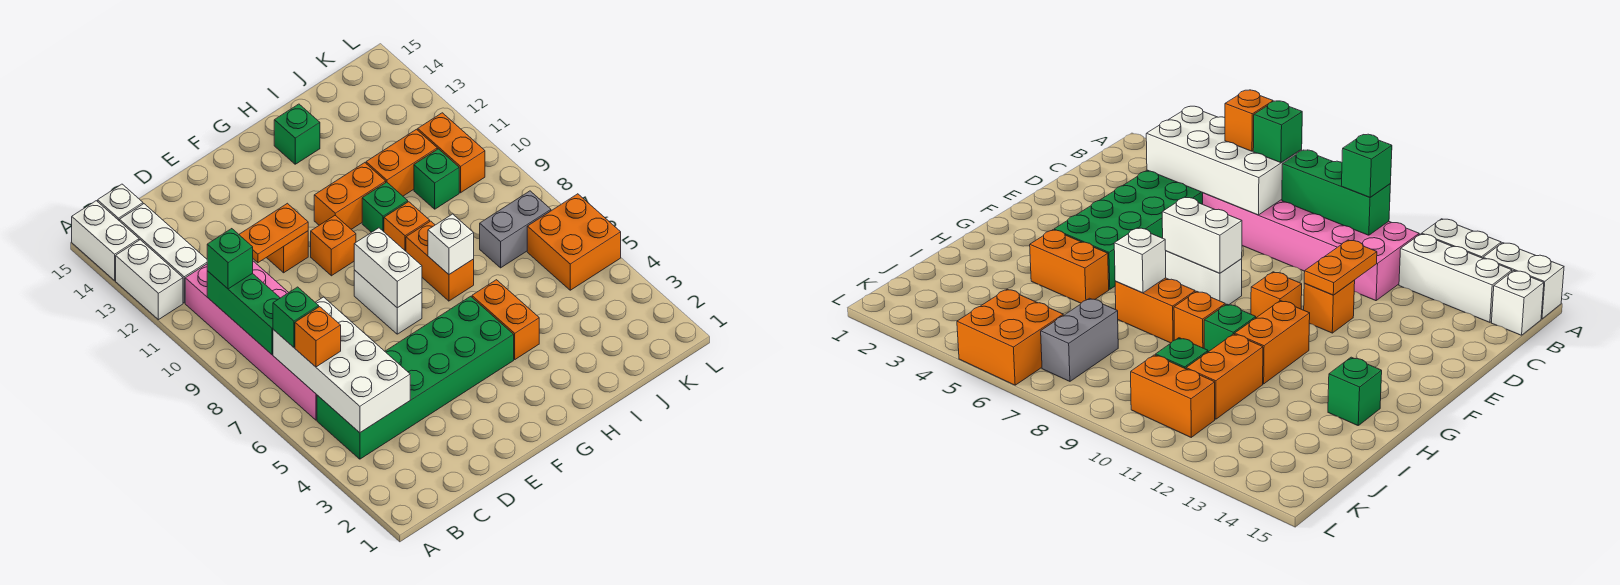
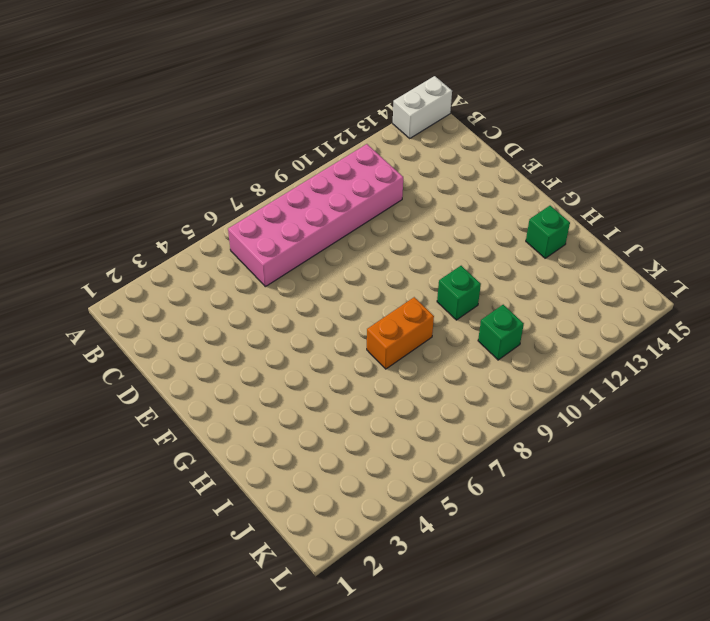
none -> white brick A12:A13 level 1
none -> green brick B4:G5 level 1
none -> white brick B12:B14 level 1

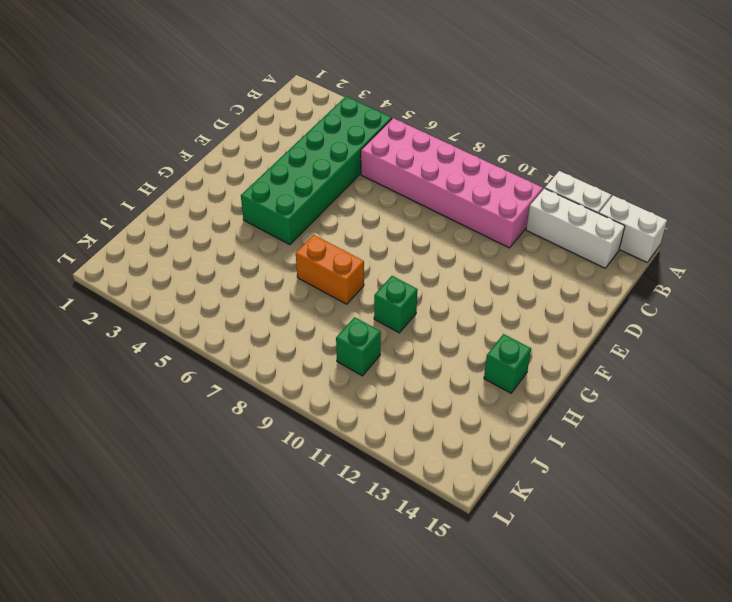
none -> white brick B15 level 1
none -> orange brick E11 level 1
none -> white brick F7:F8 level 1

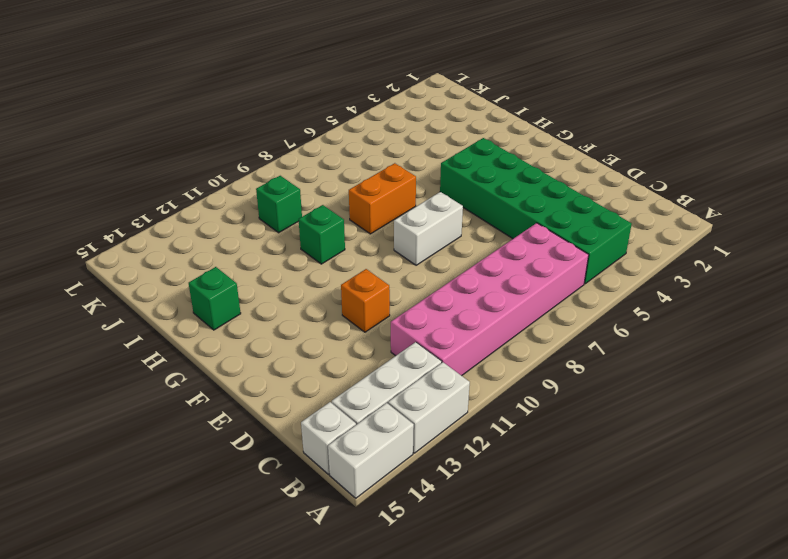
none -> orange brick F10 level 1
none -> orange brick G11:H11 level 1
none -> orange brick H4:H5 level 1

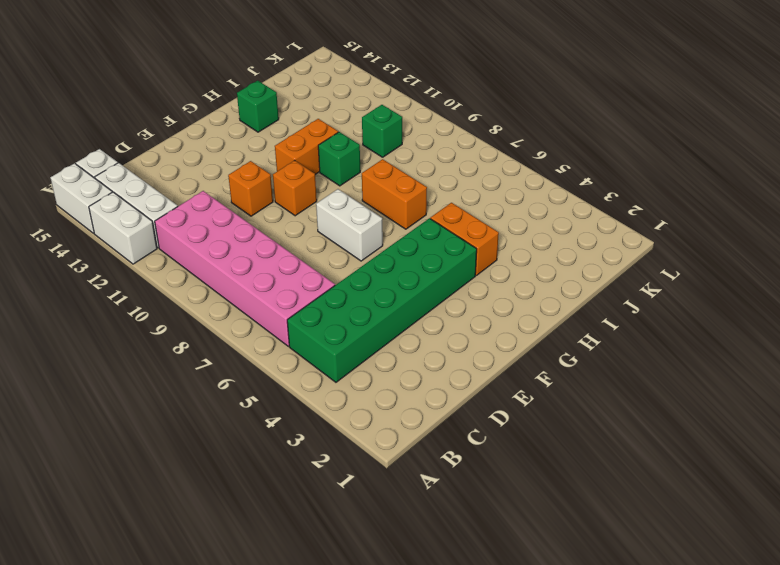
none -> orange brick H9 level 1
none -> orange brick I11:J11 level 1
none -> grey brick J7:K7 level 1

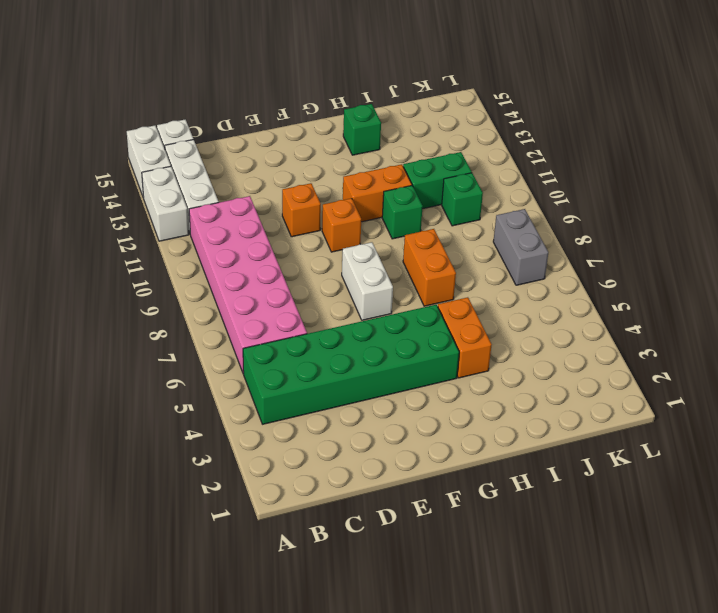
green brick I11:J11 level 1 -> orange brick I11:J11 level 1
grey brick K7:K8 level 1 -> grey brick J7:K7 level 1
none -> orange brick H9 level 1
none -> orange brick K5:L6 level 1
none -> orange brick K10:K11 level 1

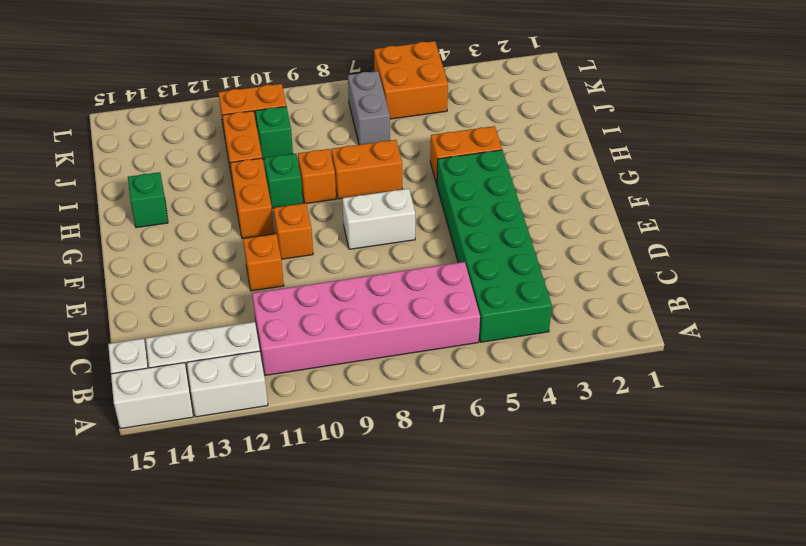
none -> white brick B4:C7 level 2
none -> green brick B8:B10 level 2
none -> orange plate D11:E11 level 2

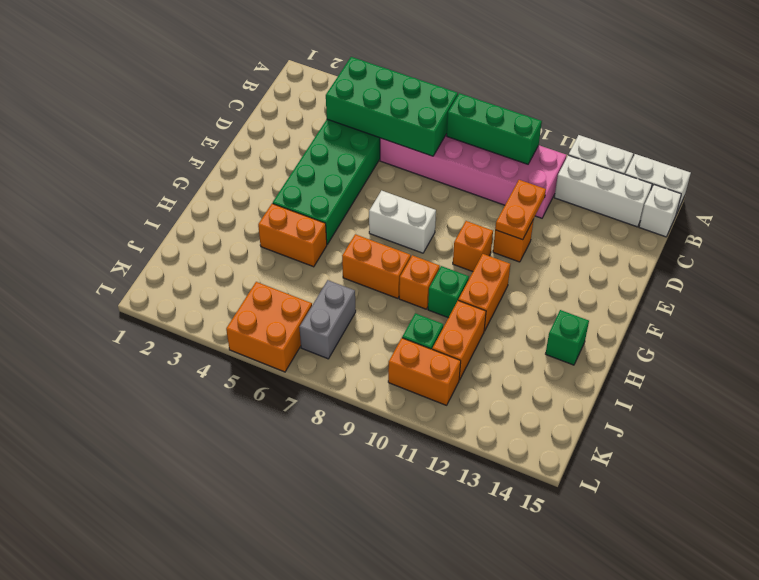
green brick B4:C7 level 2 -> white brick B4:C7 level 2
none -> white brick F7:F8 level 2
none -> white brick H7 level 2
none -> orange brick B6 level 3

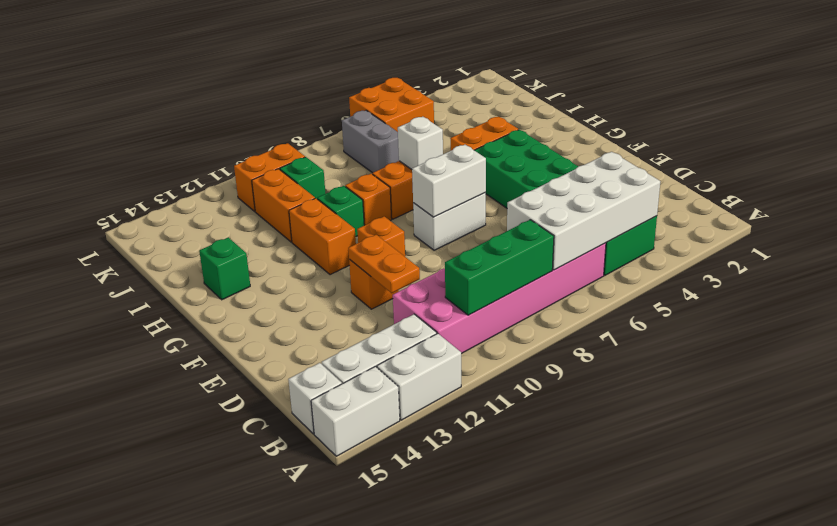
none -> orange brick B6 level 3
none -> green brick B7 level 3
none -> green brick B10 level 3

